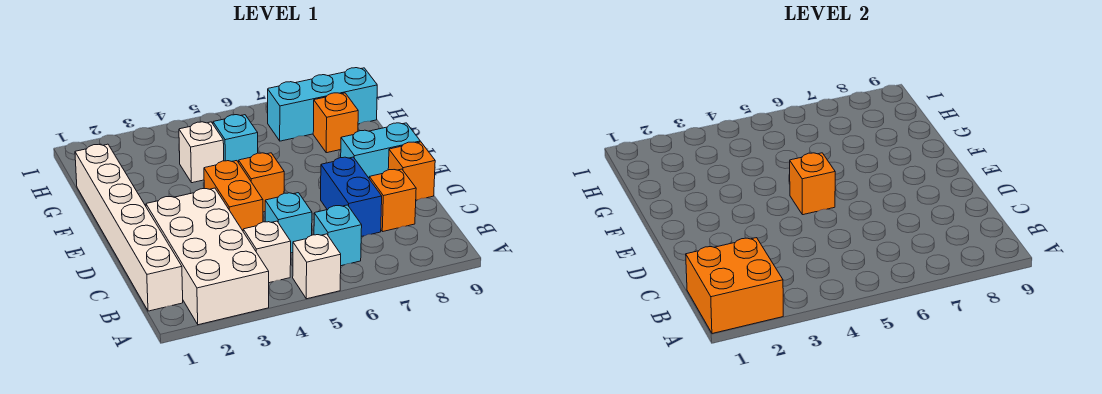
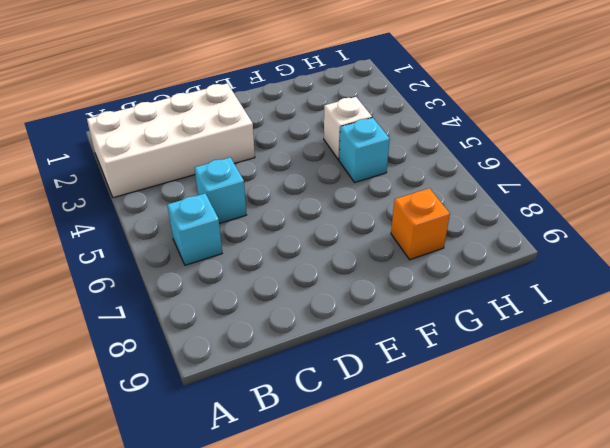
none -> white brick A5 level 1
none -> white brick B1:G1 level 1
none -> white brick B4 level 1

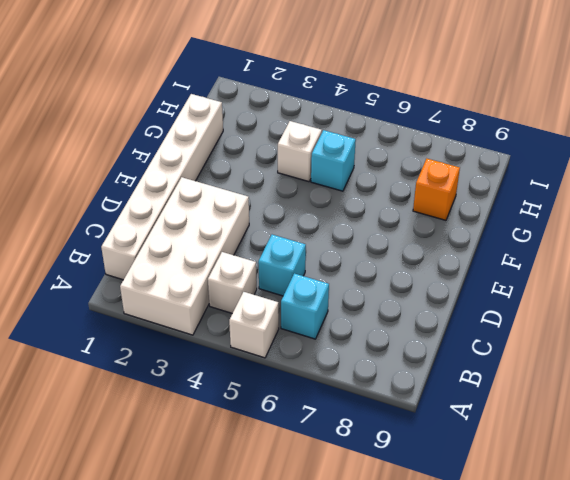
none -> blue brick C7:D7 level 1
none -> orange brick C8 level 1
none -> orange brick D4:E4 level 1

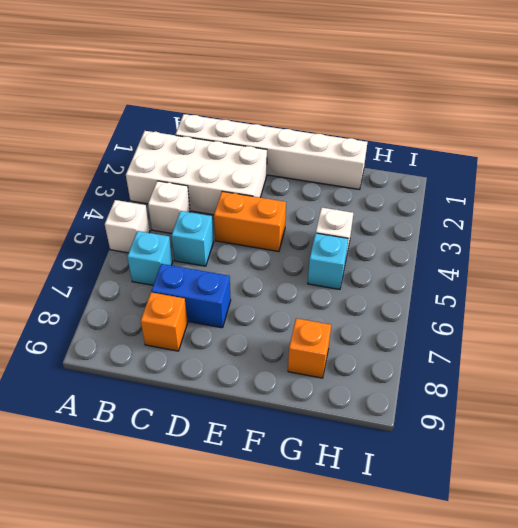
none -> orange brick D9 level 1
none -> orange brick E5 level 1
none -> cyan brick E8:E9 level 1

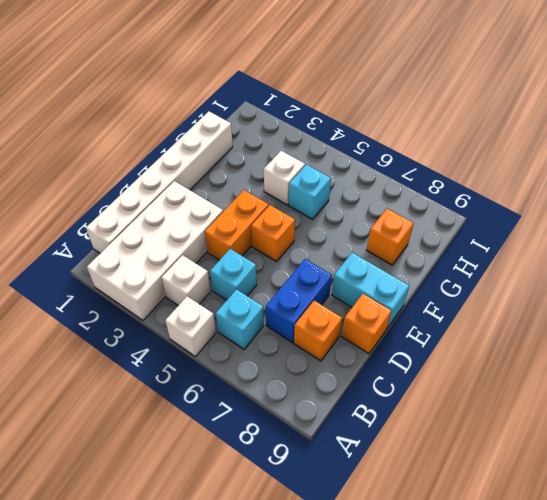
none -> cyan brick H7:H9 level 1
none -> orange brick A1:B2 level 2
none -> orange brick E5 level 2

